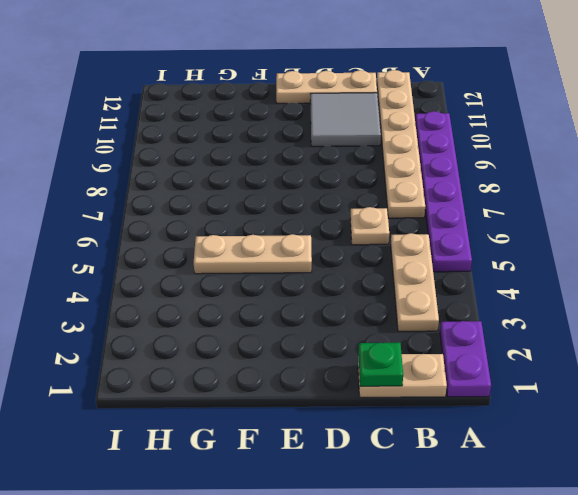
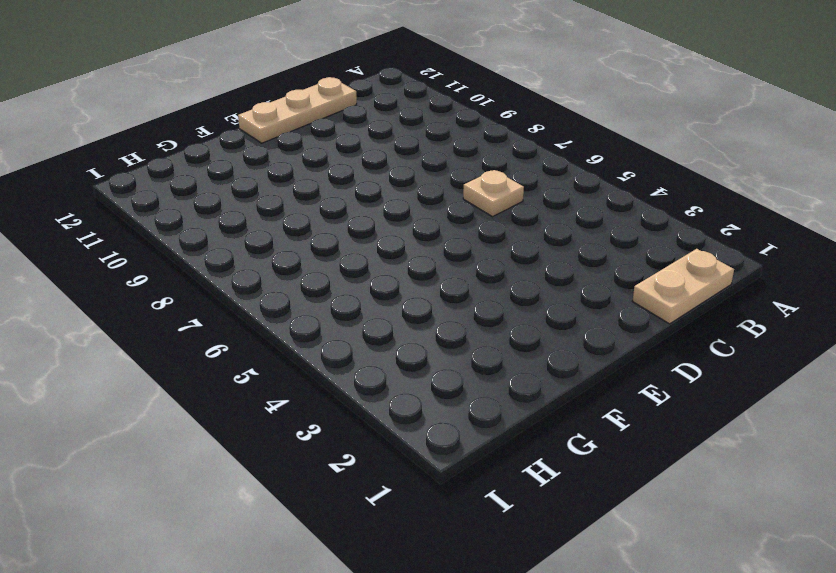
none -> purple plate A1:A2 level 1
none -> purple plate A5:A10 level 1

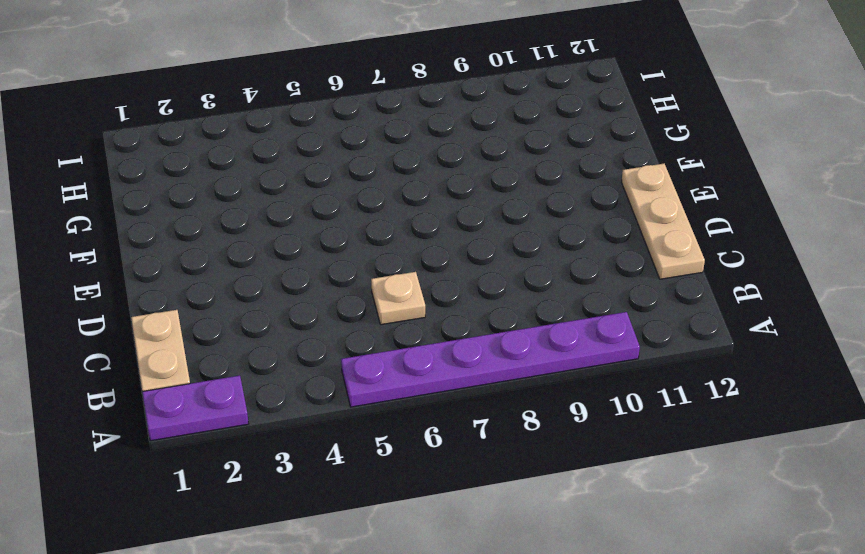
none -> tan plate B3:B5 level 1
none -> tan plate B7:B12 level 1

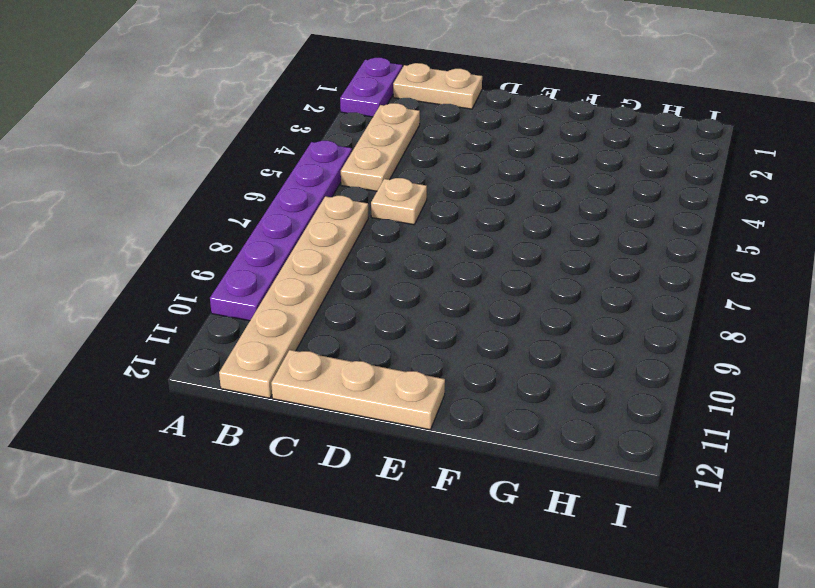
none -> grey tile C10:D11 level 1
none -> tan plate E5:G5 level 1

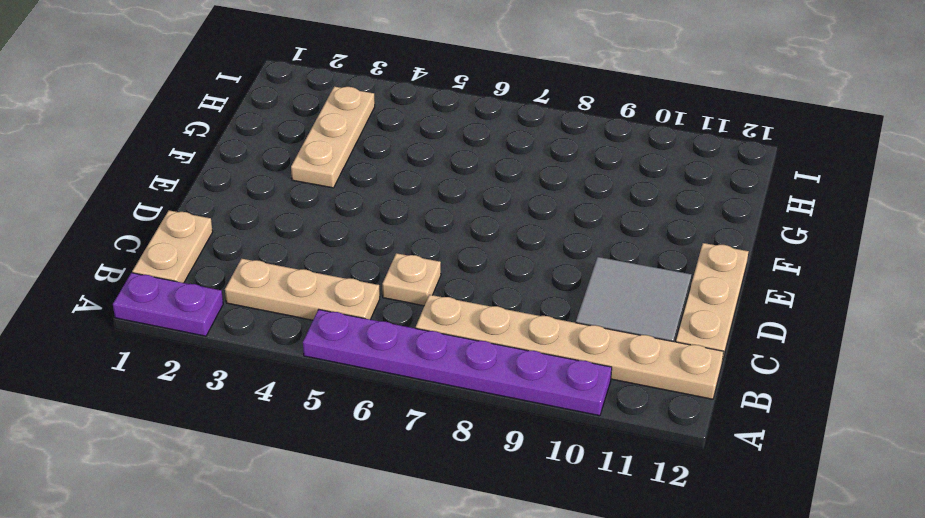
tan plate F3:H3 level 1 -> tan plate E5:G5 level 1
none -> green plate C1 level 2

